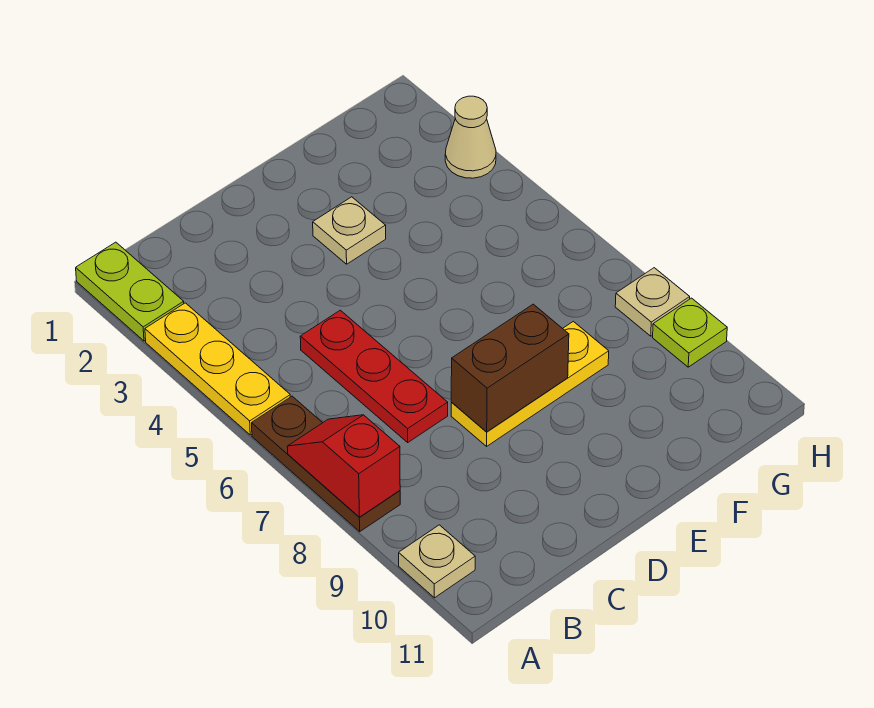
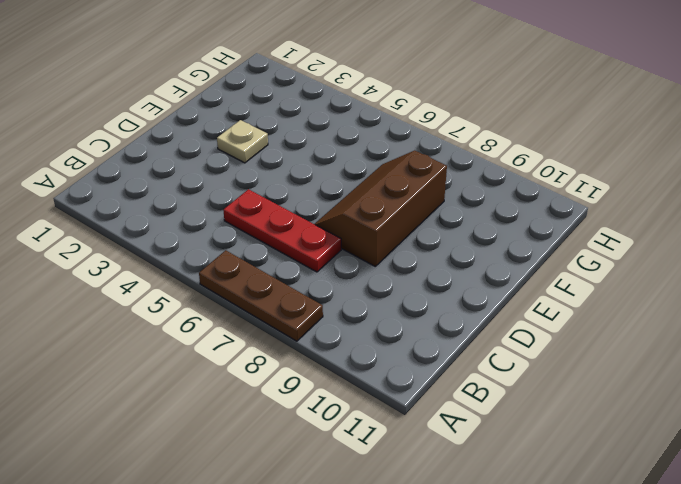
brown slope D7:F8 level 1 top 8 -> yellow plate D8:F8 level 1
none -> lime plate A1:A2 level 1
none -> yellow plate A3:A5 level 1
none -> tan plate A10 level 1

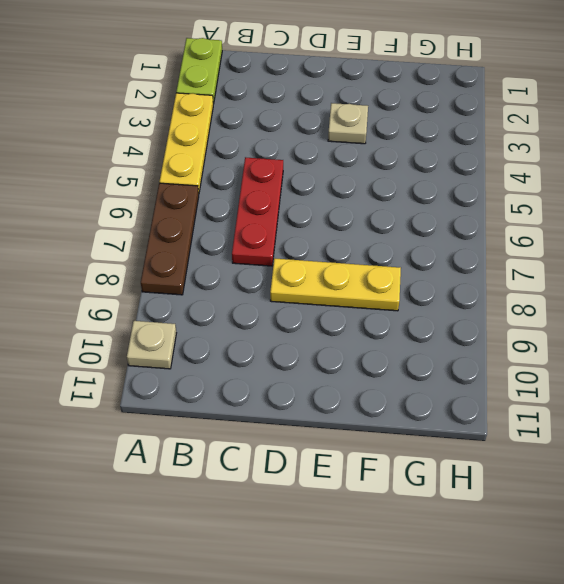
none -> tan cone H3 level 1
none -> tan plate H8 level 1
none -> lime plate H9 level 1

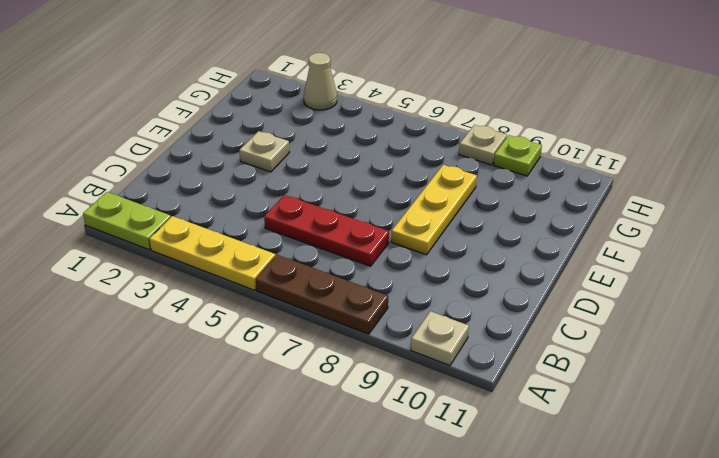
none -> red slope A7:A8 level 2 top 8
none -> brown brick D8:E8 level 2

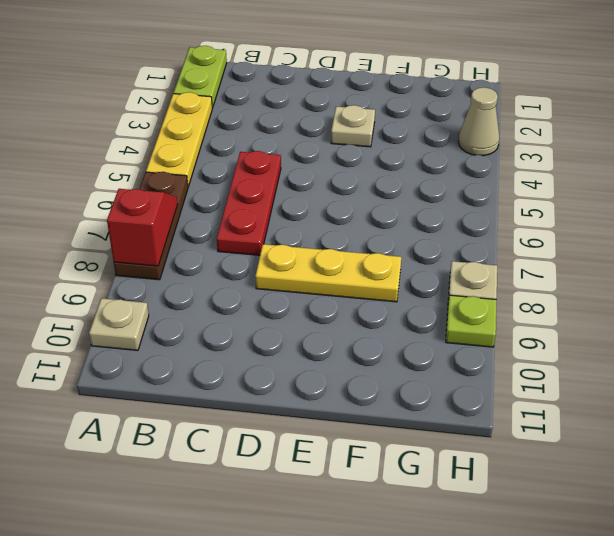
none -> brown brick D8:E8 level 2

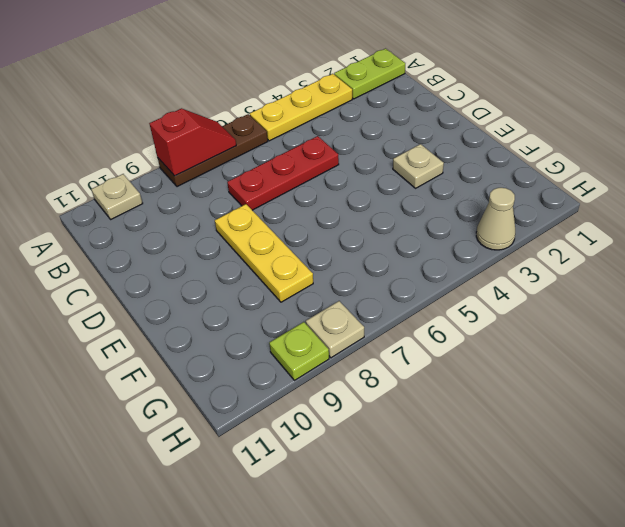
none -> brown brick D8:E8 level 2

